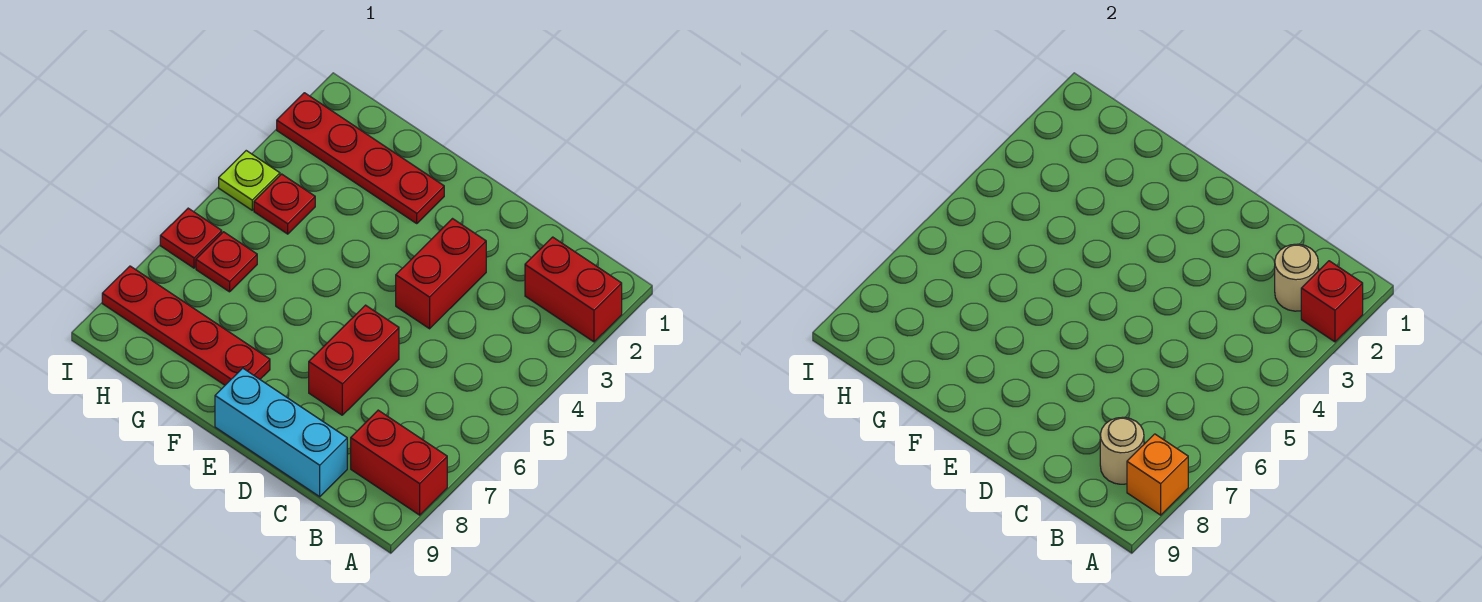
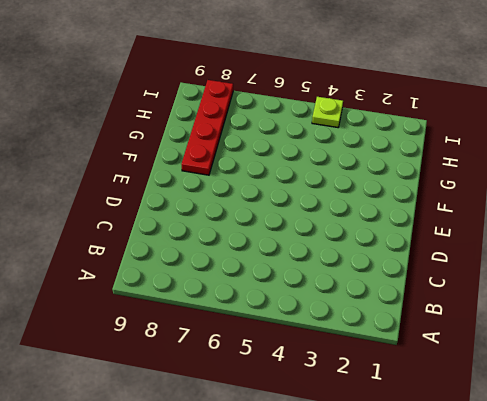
none -> red brick A2:B2 level 1
none -> red brick A8:B8 level 1
none -> cyan brick C9:E9 level 1

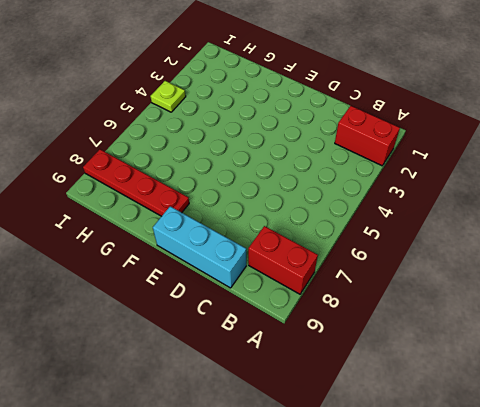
none -> red brick D3:D4 level 1
none -> red brick D6:D7 level 1
none -> red plate F2:I2 level 1

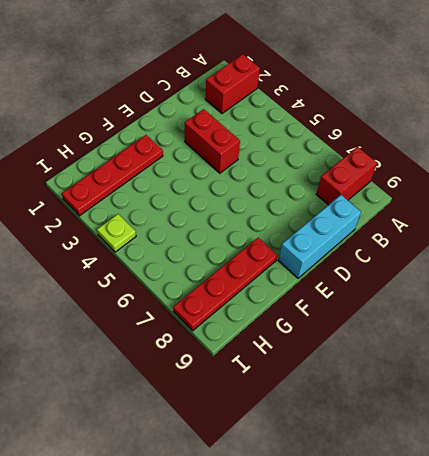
none -> red brick D6:D7 level 1
none -> red plate H4 level 1
none -> red plate H6 level 1

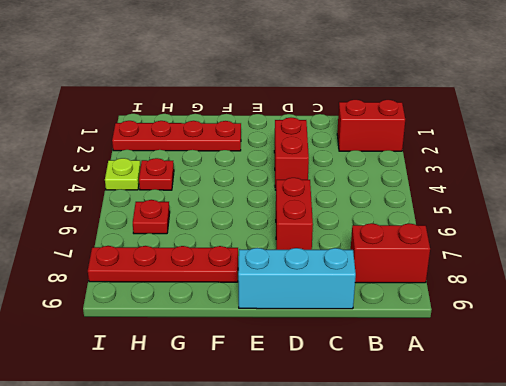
none -> red plate I6 level 1
none -> red brick A2 level 2
none -> orange brick A8 level 2

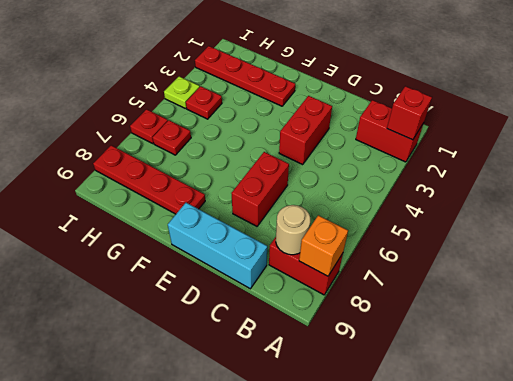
none -> tan round brick B2 level 2

